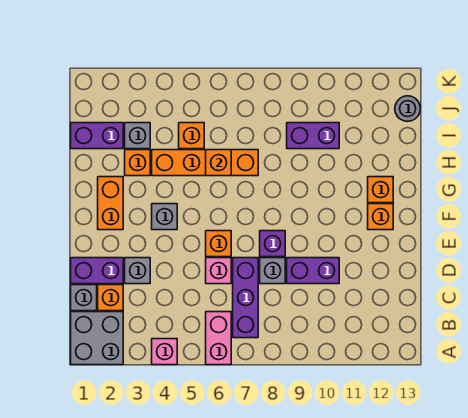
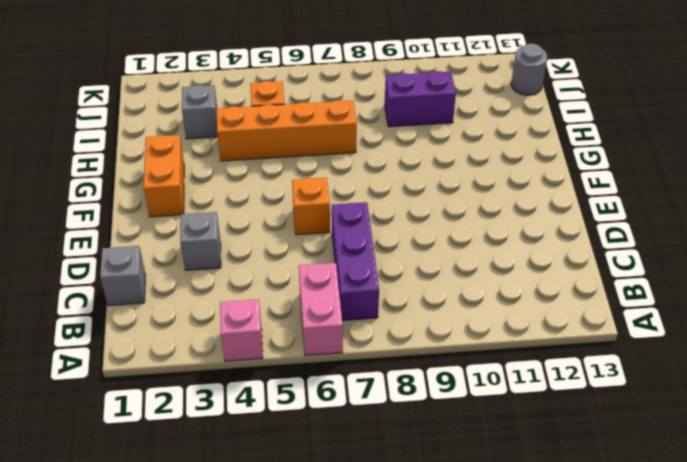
none -> grey brick A1:B2 level 1
none -> orange brick C2 level 1
none -> purple brick D1:D2 level 1

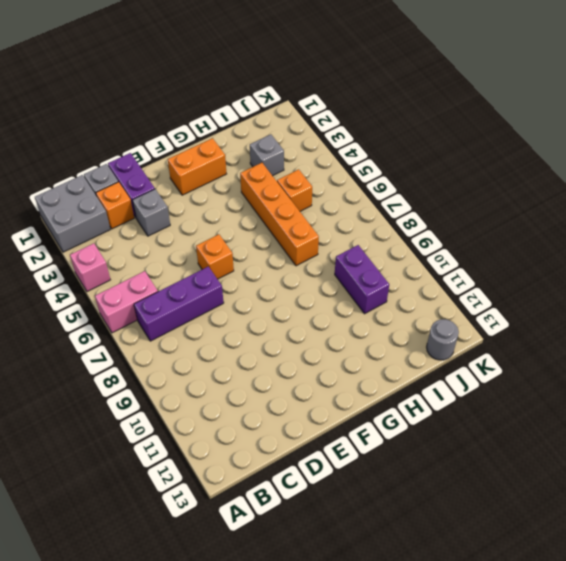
none -> pink brick D6 level 1
none -> grey brick D8 level 1
none -> purple brick D9:D10 level 1

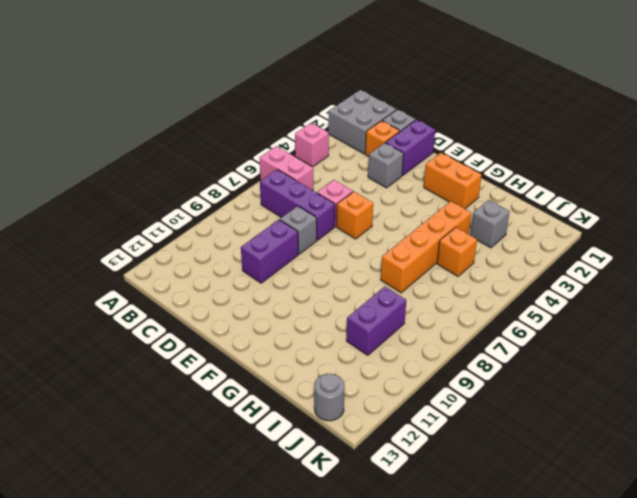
none -> purple brick E8 level 1
none -> grey brick F4 level 1
none -> orange brick F12 level 1

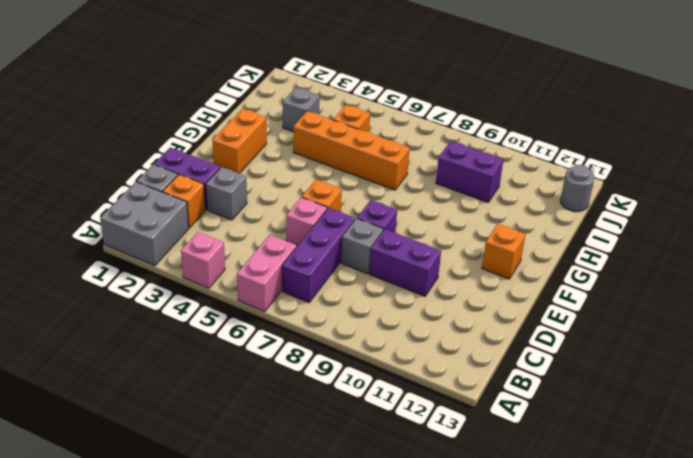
none -> grey brick F4 level 1
none -> orange brick G12 level 1
none -> orange brick H3 level 1

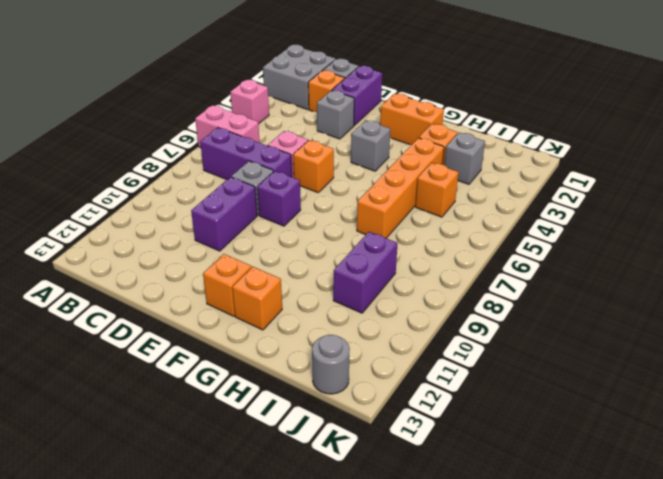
none -> purple brick I1:I2 level 1
none -> orange brick H6 level 2

